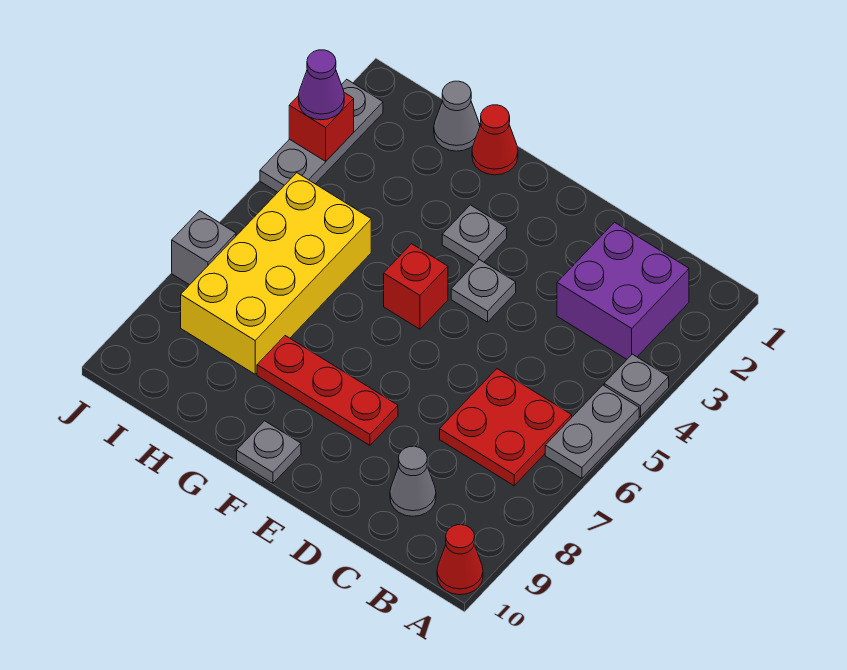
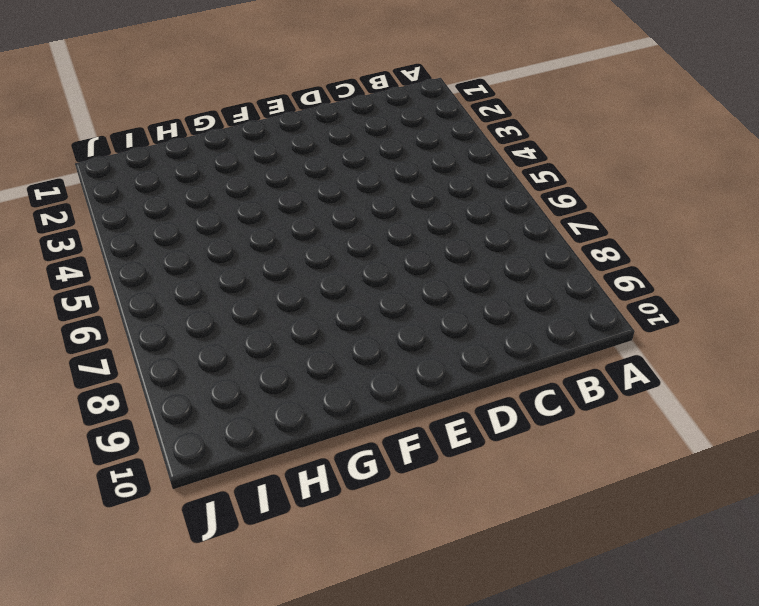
none -> grey plate A4 level 1
none -> grey plate A5:A6 level 1
none -> red cone A10 level 1

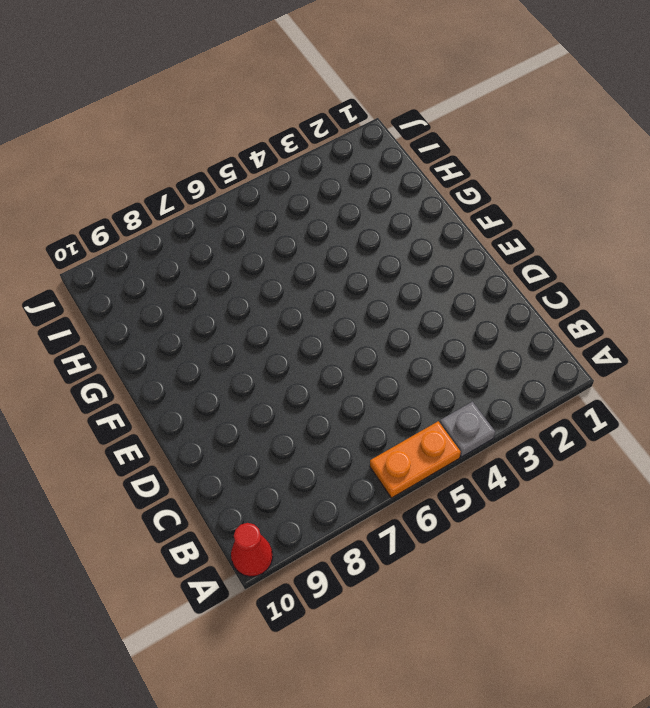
orange plate A5:A6 level 1 -> grey plate A5:A6 level 1
none -> purple brick B2:C3 level 1
none -> red plate B6:C7 level 1
none -> grey cone C9 level 1

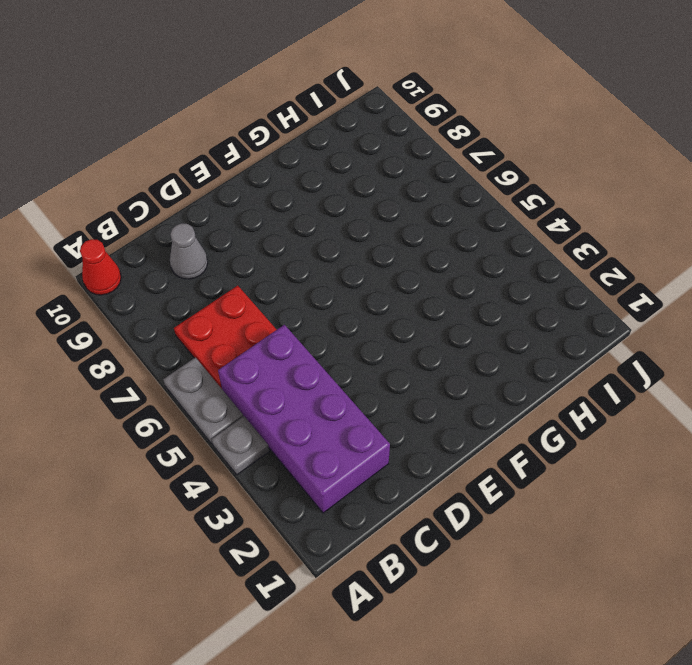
purple brick B2:C5 level 1 -> purple brick B2:C3 level 1
none -> grey plate E4 level 1
none -> red plate E8:G8 level 1
none -> grey plate F3 level 1

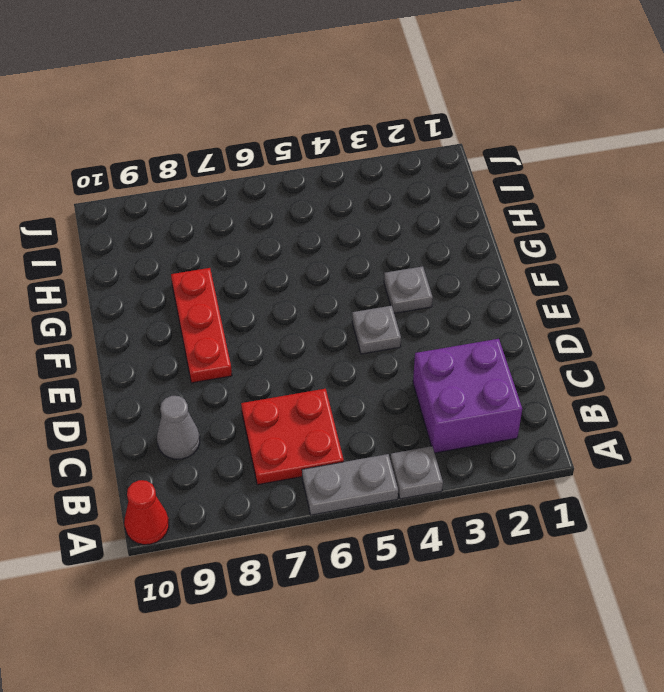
none -> red brick F5 level 1
none -> grey plate F10 level 1
none -> red cone G1 level 1

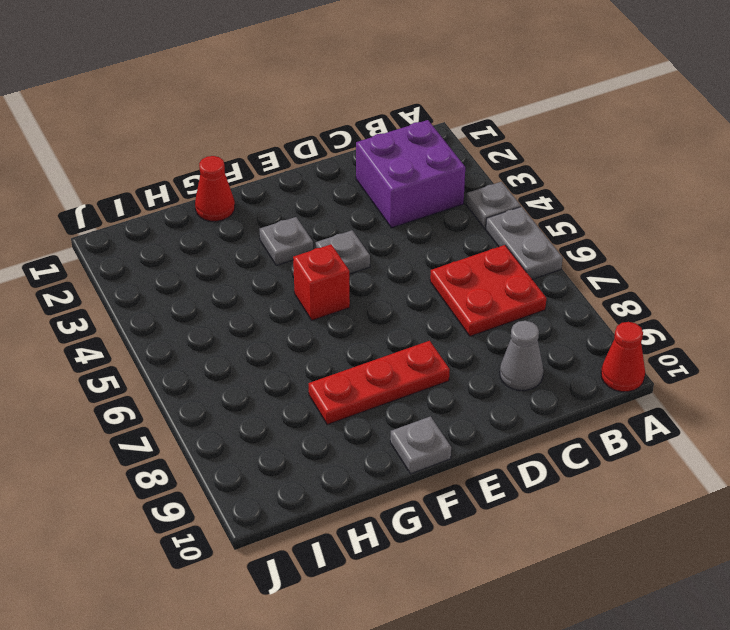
none -> grey cone H1 level 1
none -> yellow brick H5:I8 level 1
none -> grey plate J2:J4 level 1

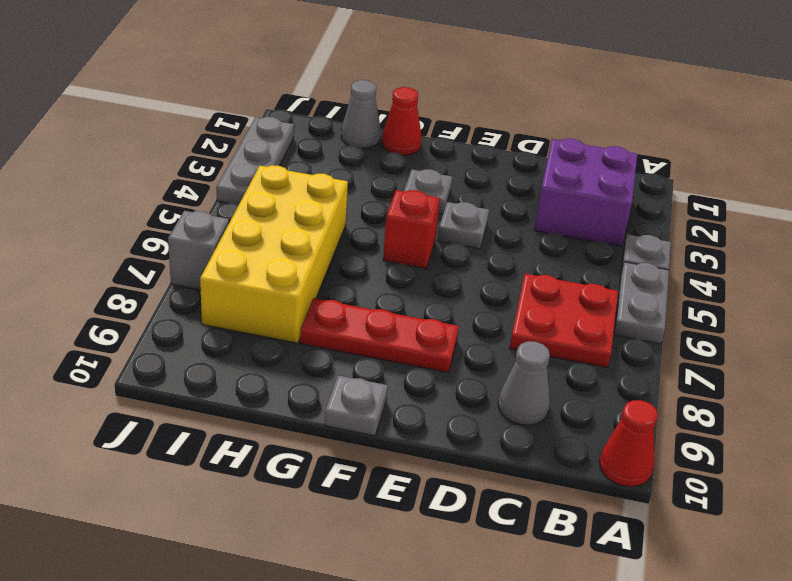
none -> red brick J3 level 2
none -> purple cone J3 level 3

